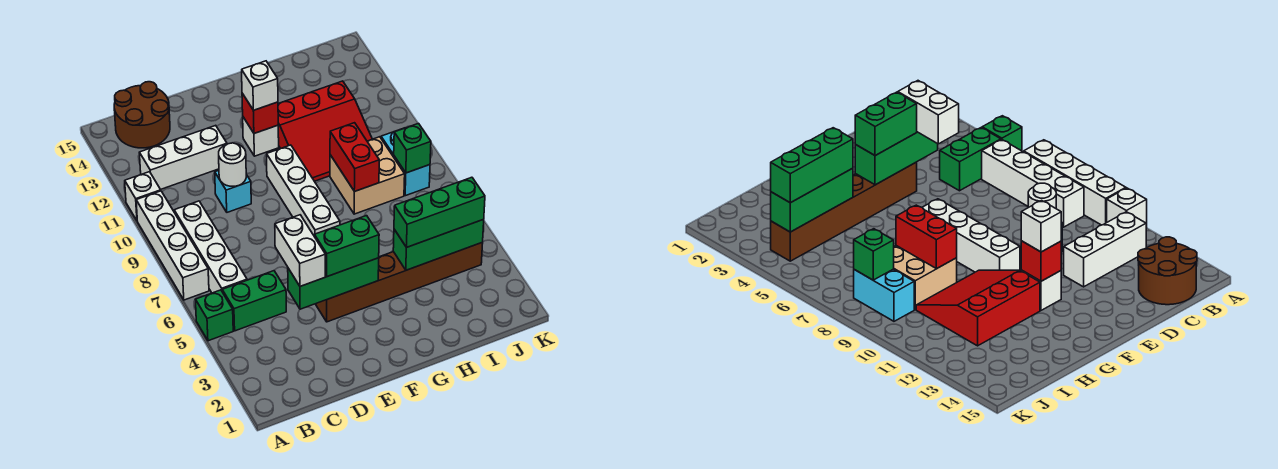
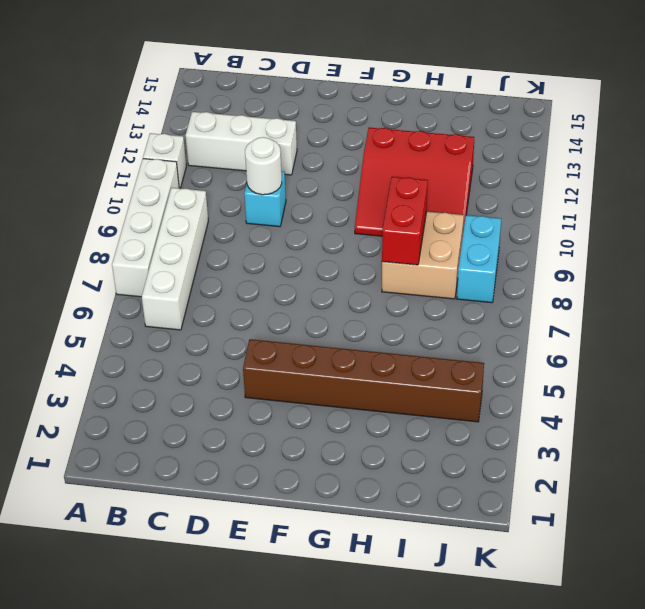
none -> green brick A5 level 1
none -> green brick B5:C5 level 1
none -> brown round brick B14:C15 level 1

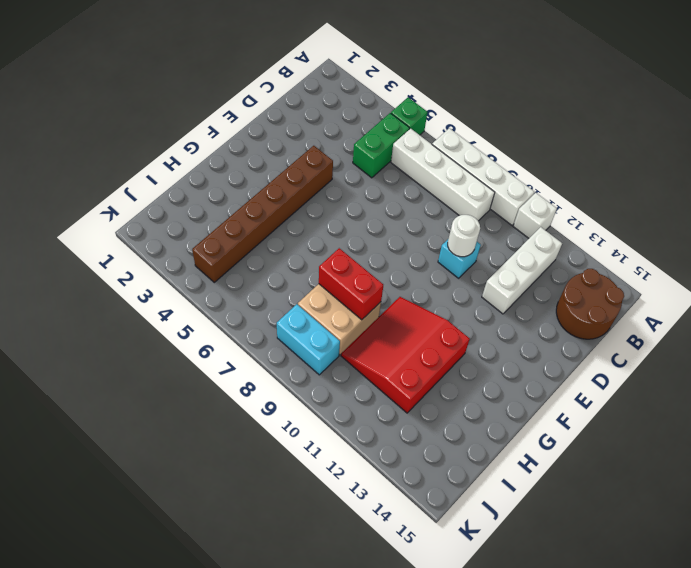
none -> white brick F7:F10 level 1
none -> white brick F12 level 1
none -> green brick D4:F4 level 2

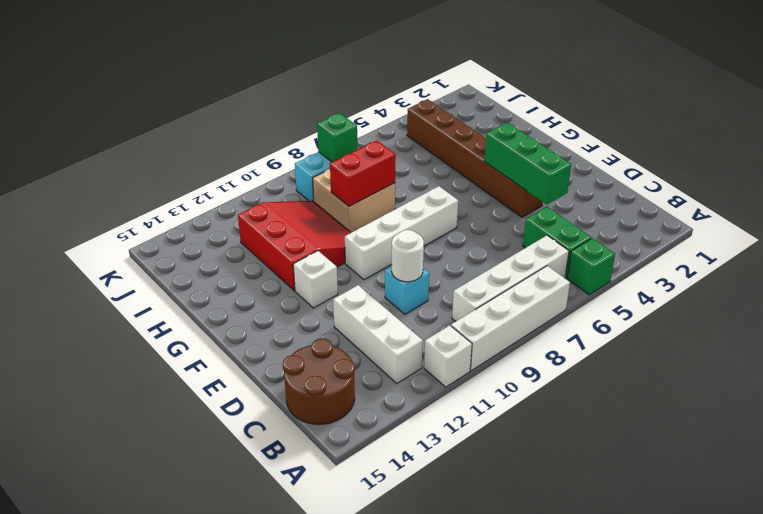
none -> red brick F12 level 2
none -> green brick H4:J4 level 2
none -> white brick D4:D5 level 3

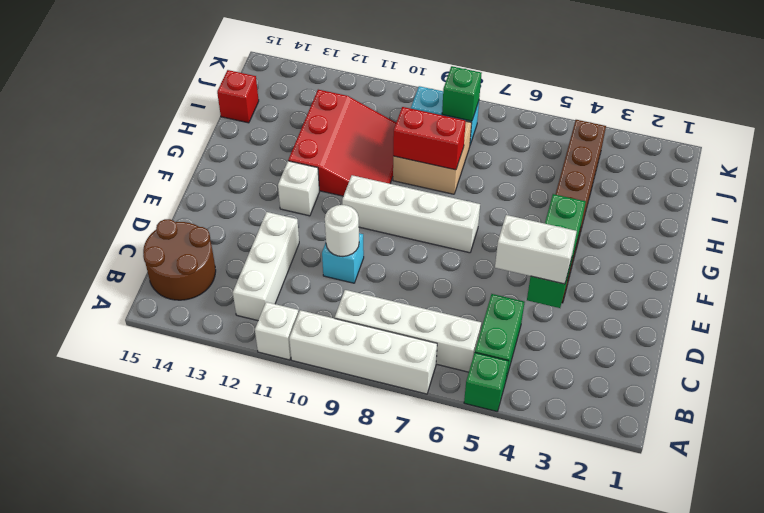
red brick I15 level 1 -> red brick F12 level 2
none -> green brick H4:J4 level 2
none -> green brick E4:F4 level 3
none -> white brick F12 level 3

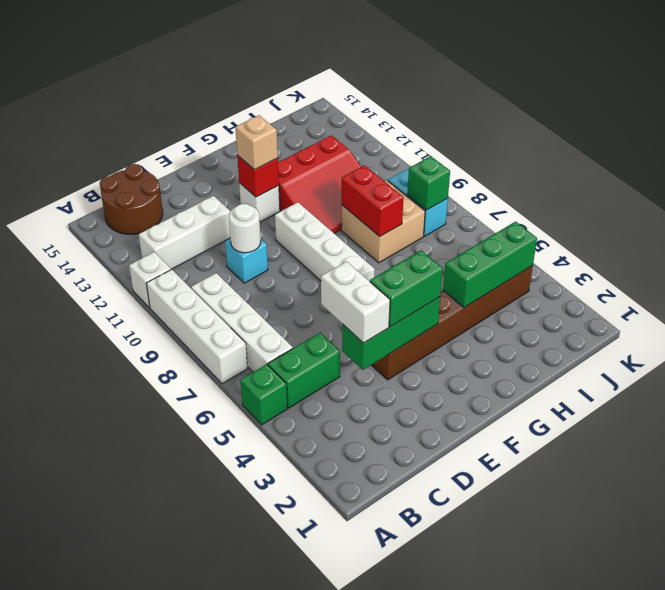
tan brick F12 level 3 -> white brick F12 level 3
none -> green brick H4:J4 level 3

